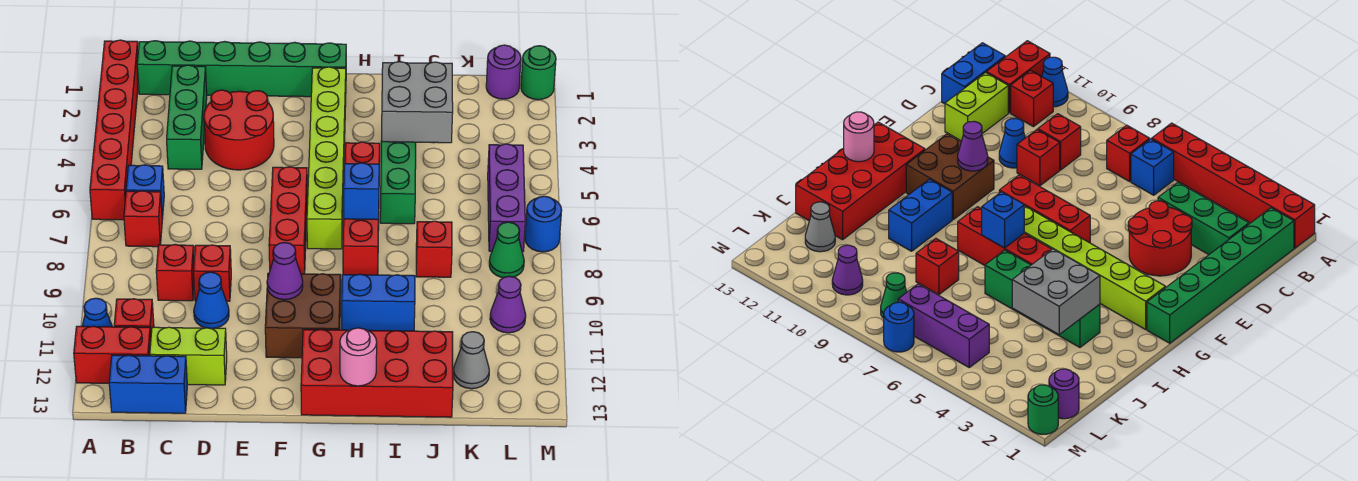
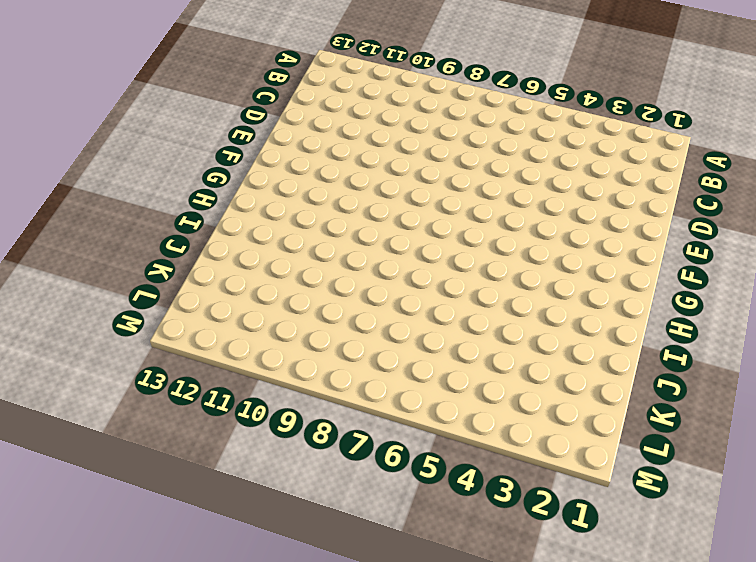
none -> red brick A1:A6 level 1
none -> blue cone A11 level 1
none -> red brick A12:B12 level 1
none -> green brick B1:G1 level 1

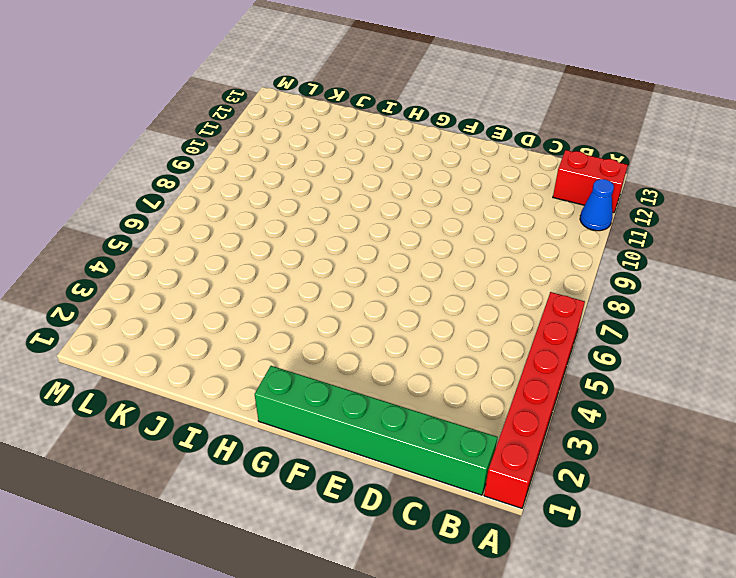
none -> blue brick B6 level 1
none -> red brick B7 level 1
none -> red brick B11 level 1
none -> blue brick B13:C13 level 1

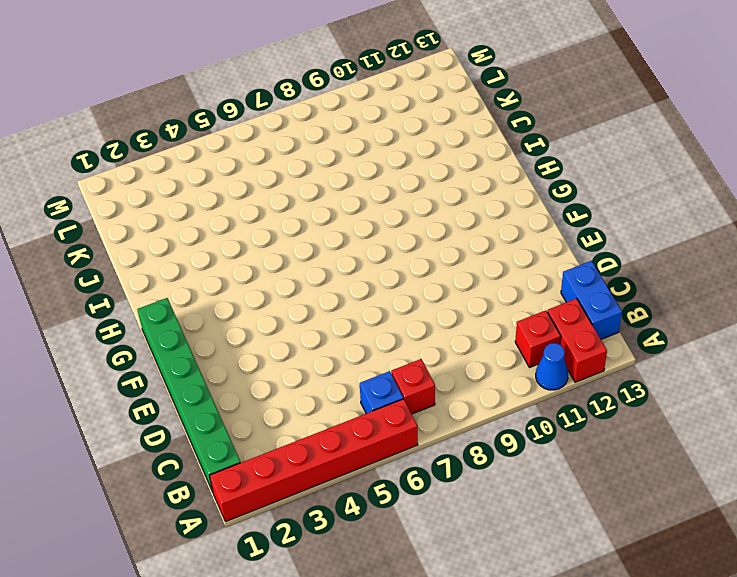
none -> green brick C2:C4 level 1
none -> red brick C9 level 1
none -> lime brick C12:D12 level 1
none -> red round brick D3:E4 level 1

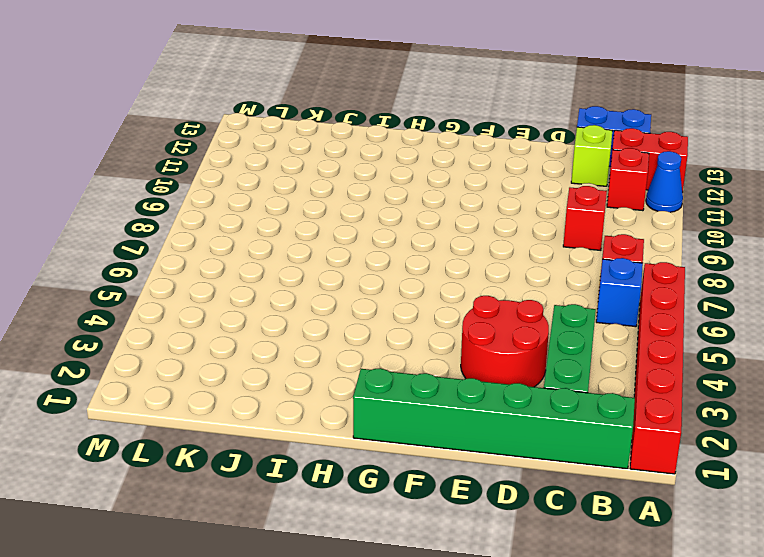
lime brick C12 level 1 -> lime brick C12:D12 level 1
none -> red brick D9 level 1
none -> blue cone D10 level 1
none -> red brick F6:F8 level 1
none -> brown brick F10:G11 level 1

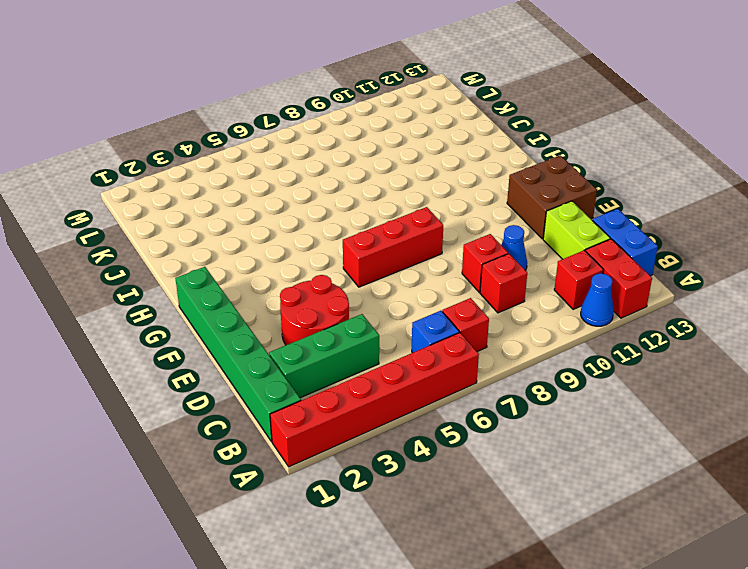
brown brick E12:F13 level 1 -> brown brick F10:G11 level 1
none -> lime brick G2:G7 level 1
none -> red brick G12:J13 level 1
none -> red brick H5:H8 level 1
none -> blue brick H10:I10 level 1

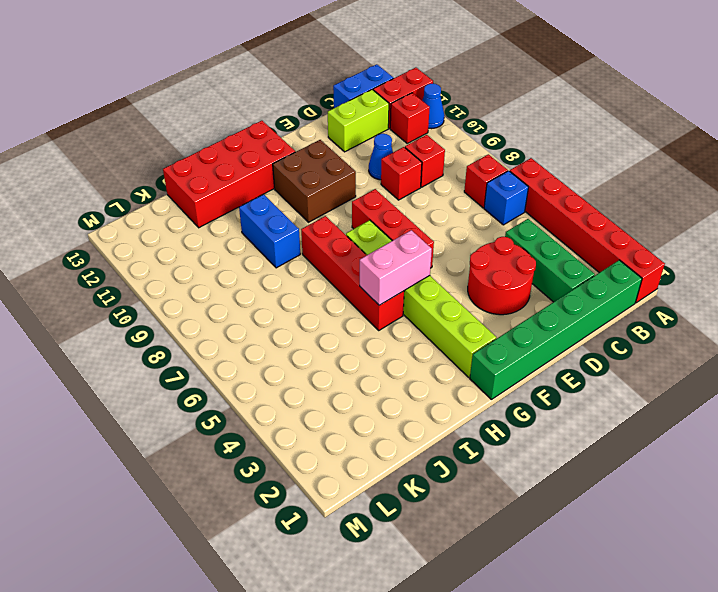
pink brick G5:H5 level 2 -> none
blue brick I9:I10 level 1 -> blue brick H10:I10 level 1
none -> green brick I3:I6 level 1
none -> red brick J8 level 1
none -> grey cone K12 level 1
none -> purple round brick L1 level 1

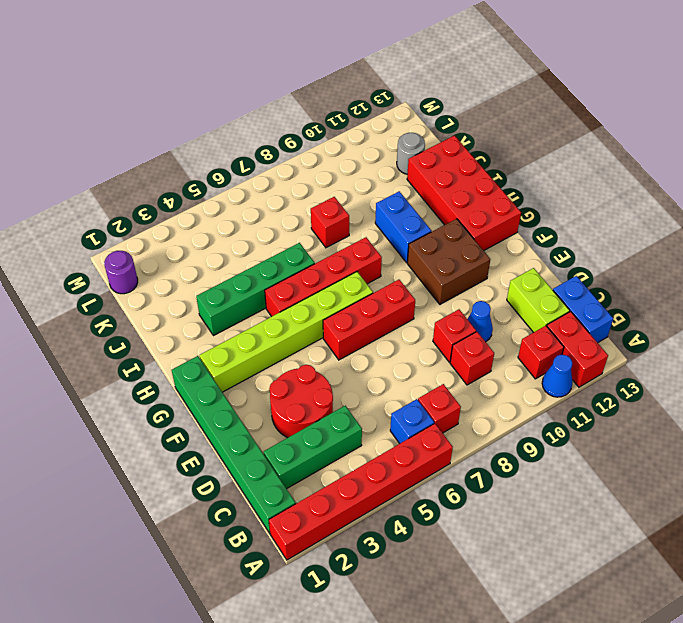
grey round brick K12 level 1 -> grey cone K12 level 1
none -> purple brick L5:L7 level 1
none -> green cone L8 level 1
none -> purple cone L10 level 1
none -> green round brick M1 level 1

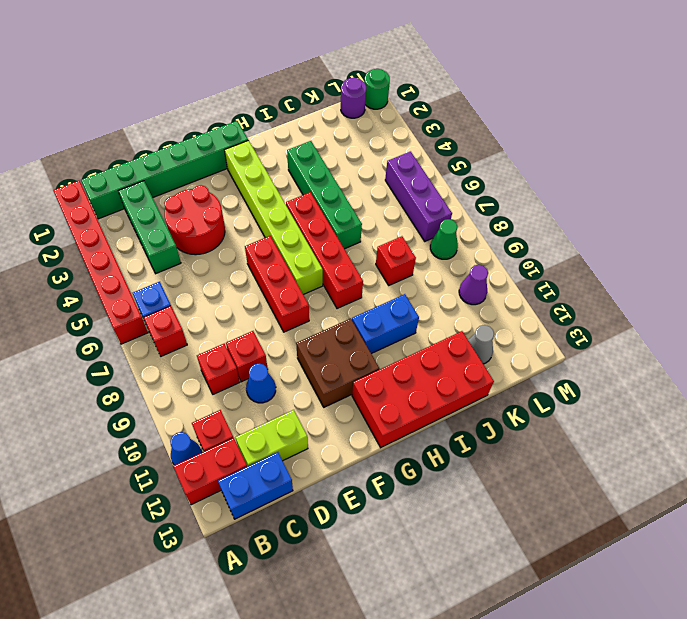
none -> blue round brick M7 level 1
none -> purple cone F10 level 2
none -> blue brick H7 level 2
none -> pink round brick H13 level 2

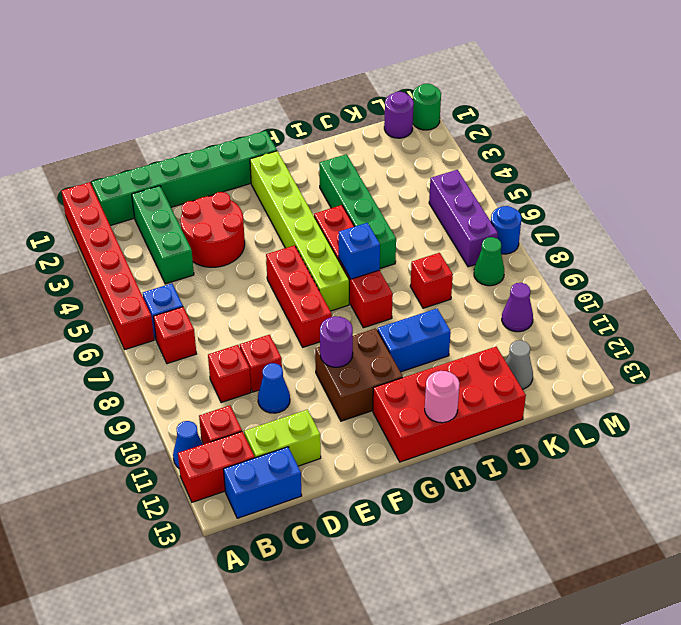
purple round brick F10 level 2 -> purple cone F10 level 2
none -> grey brick I3:J4 level 2

